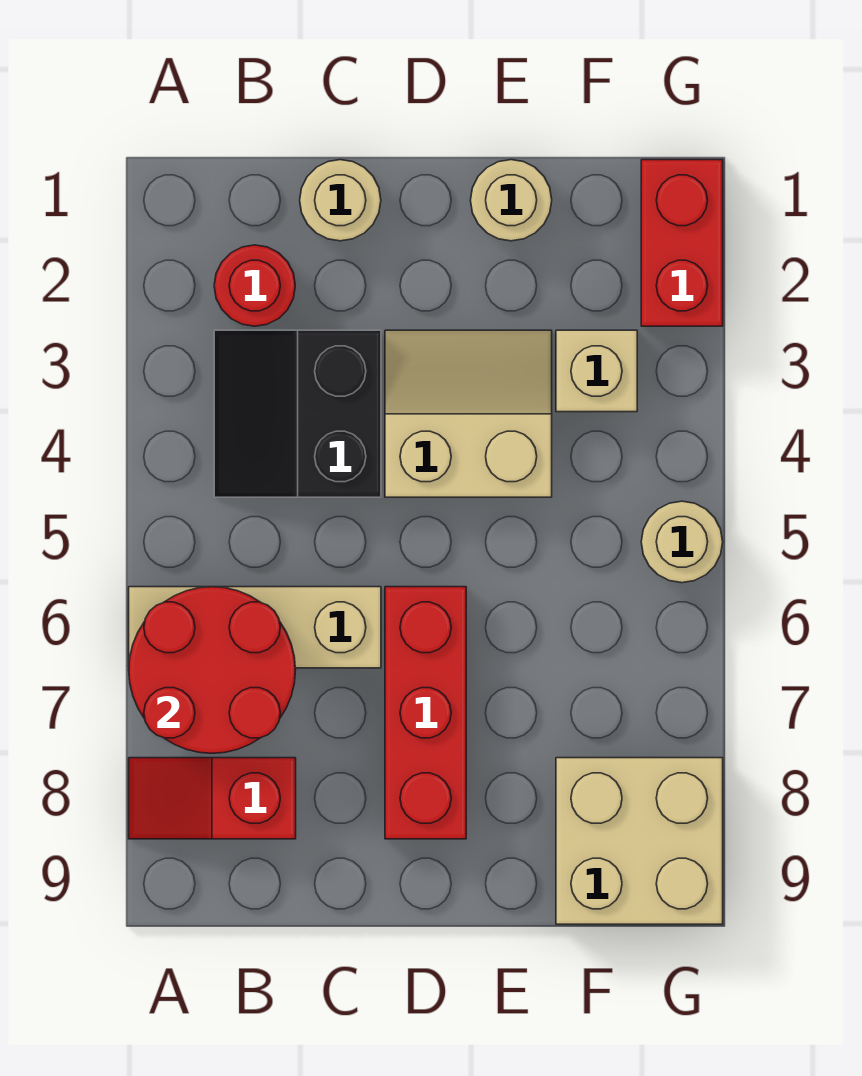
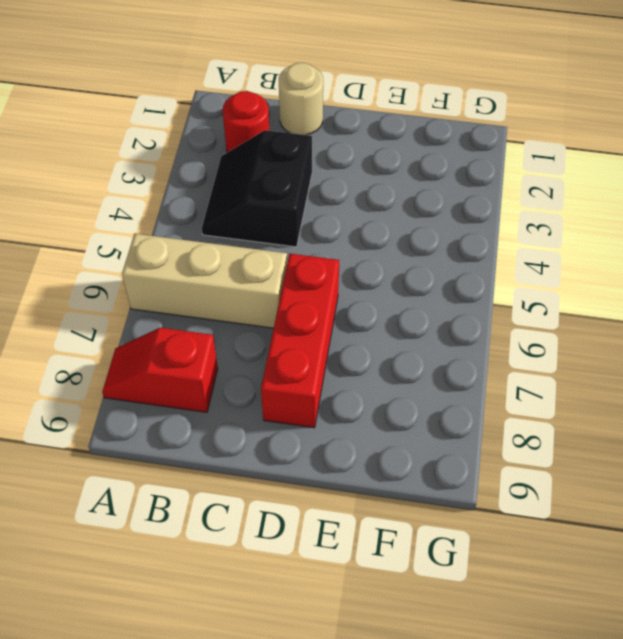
none -> tan slope D3:E4 level 1 top 4
none -> tan round brick E1 level 1
none -> tan brick F3 level 1

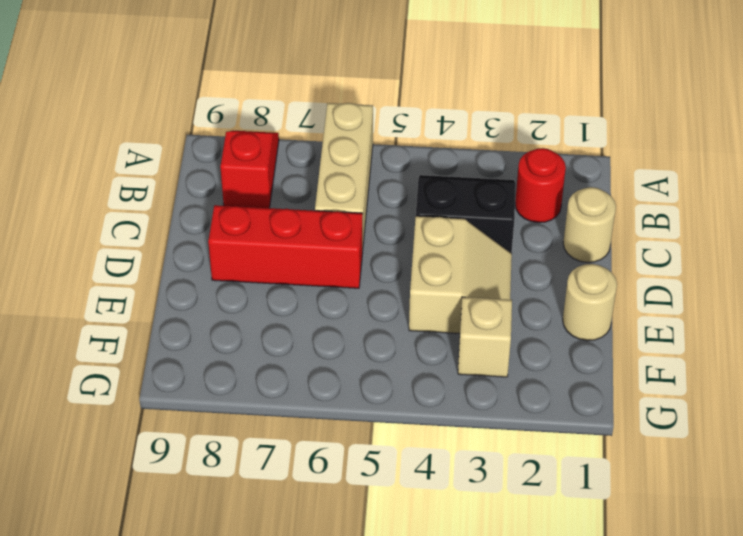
none -> tan brick F8:G9 level 1
none -> red brick G1:G2 level 1
none -> tan round brick G5 level 1

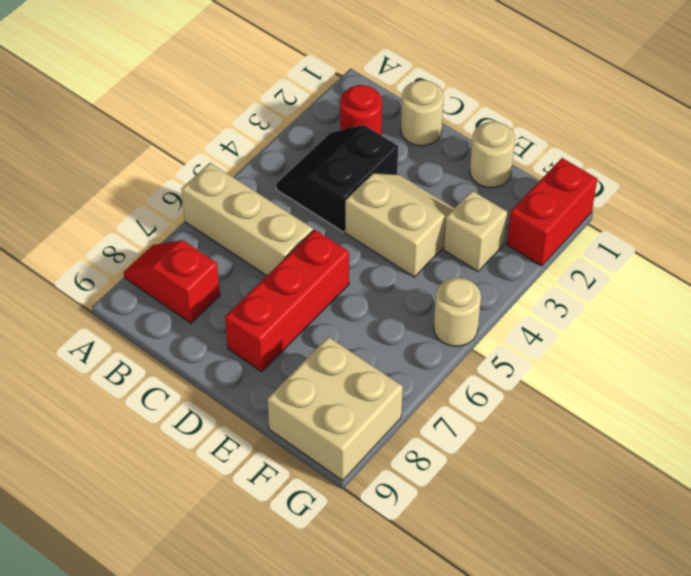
none -> red round brick A6:B7 level 2

